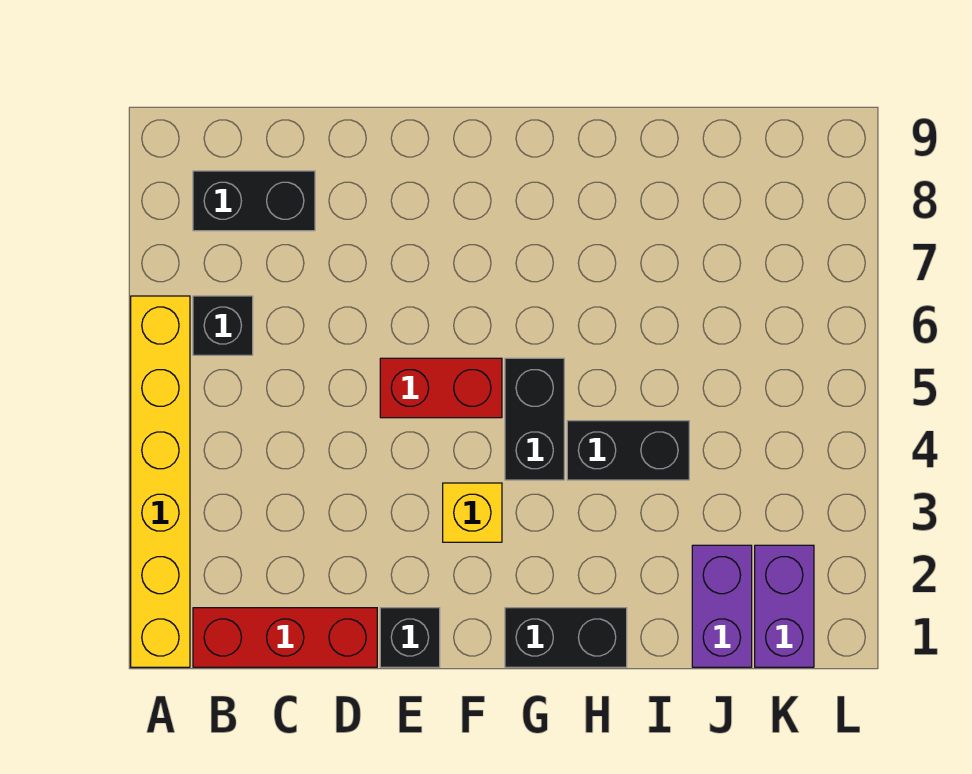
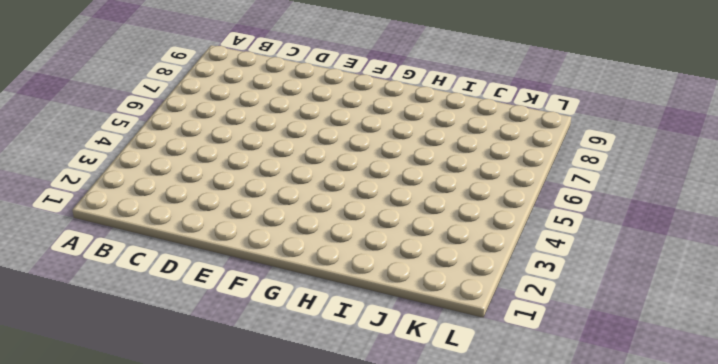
none -> yellow brick A1:A6 level 1
none -> red brick B1:D1 level 1
none -> black brick B6 level 1

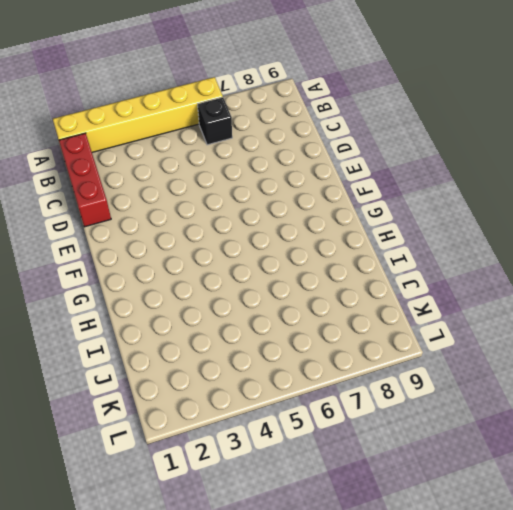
none -> black brick B8:C8 level 1
none -> black brick E1 level 1
none -> red brick E5:F5 level 1

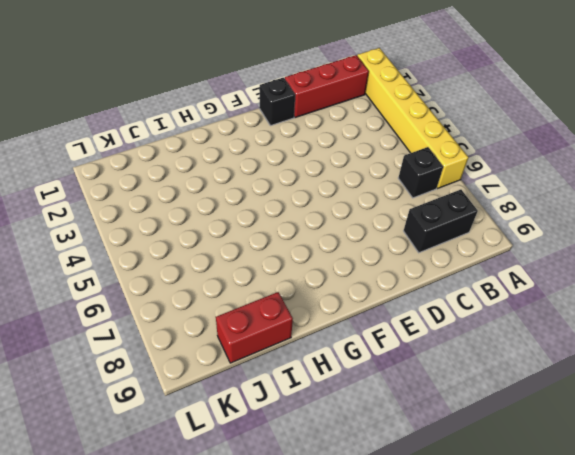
red brick I9:J9 level 1 -> red brick E5:F5 level 1
none -> yellow brick F3 level 1
none -> black brick G1:H1 level 1
none -> black brick G4:G5 level 1

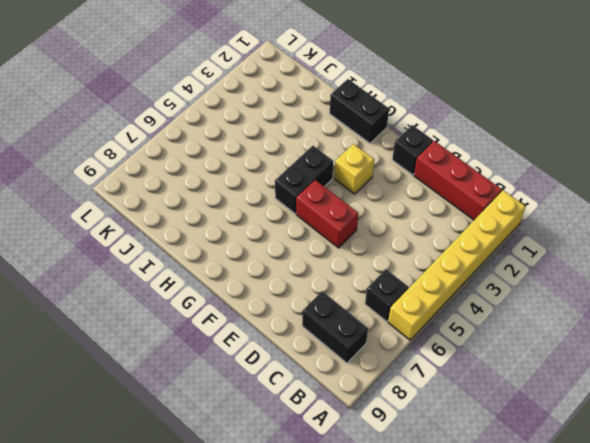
none -> black brick H4:I4 level 1
none -> purple brick J1:J2 level 1
none -> purple brick K1:K2 level 1

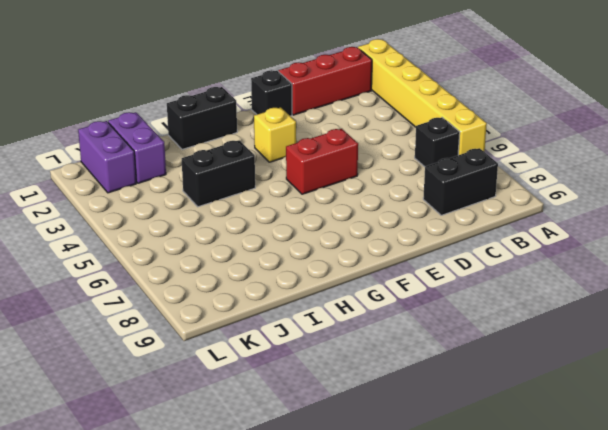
none -> black brick G4:G5 level 1

